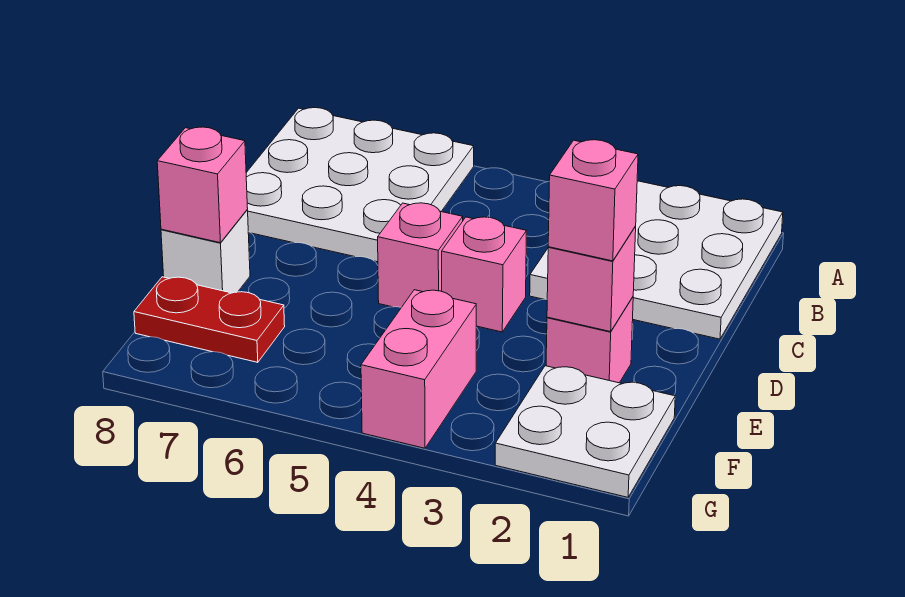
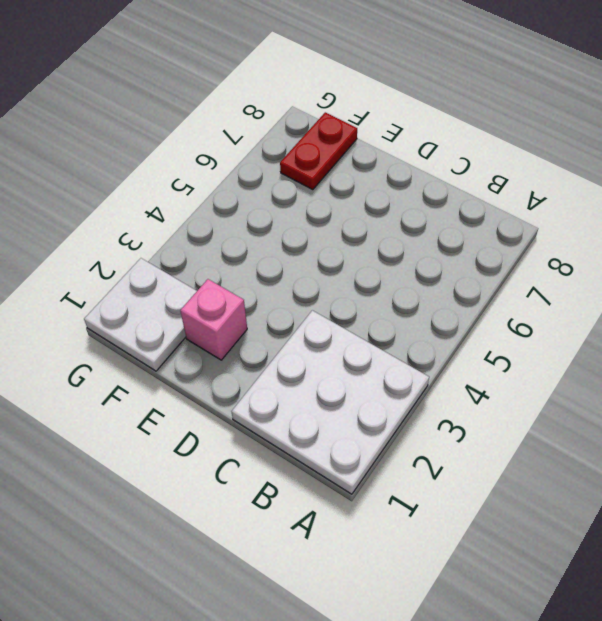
none -> white plate A6:C8 level 1
none -> pink brick D4 level 1
none -> pink brick D5 level 1

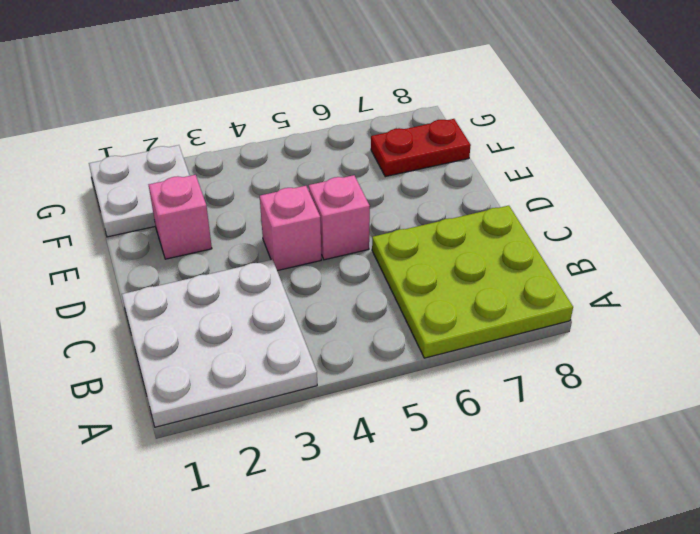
lime plate A6:C8 level 1 -> white plate A6:C8 level 1
none -> white brick E8 level 1
none -> pink brick F4:G4 level 1
none -> pink brick E2 level 2

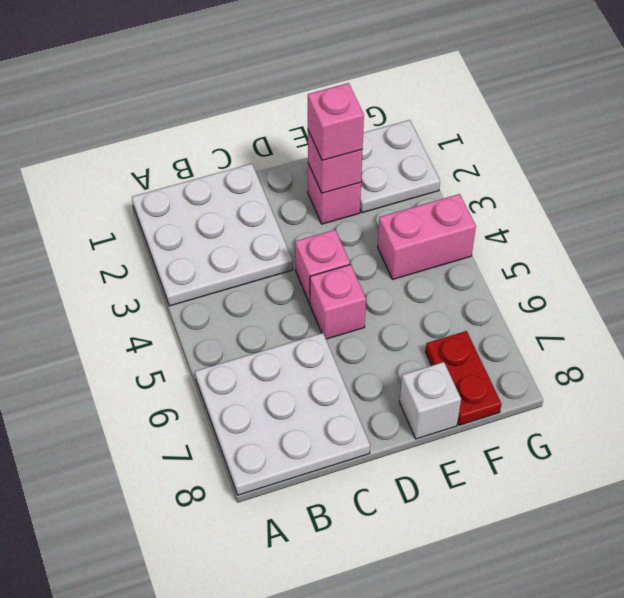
none -> pink brick E8 level 2

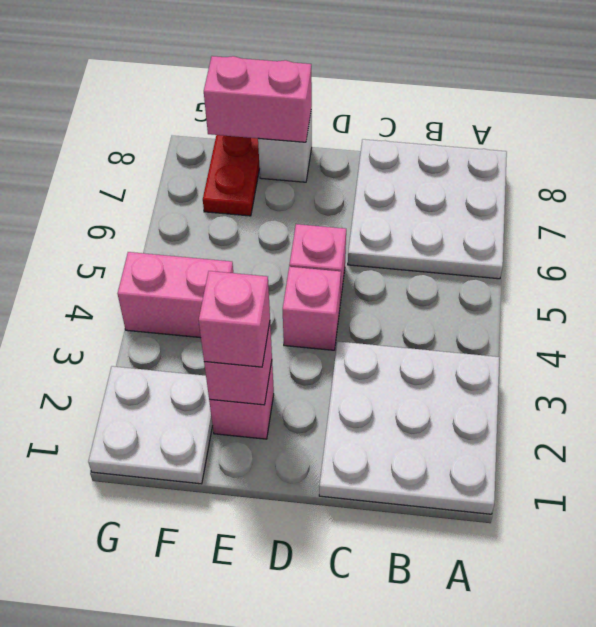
pink brick E8:F8 level 2 -> pink brick E8 level 2

